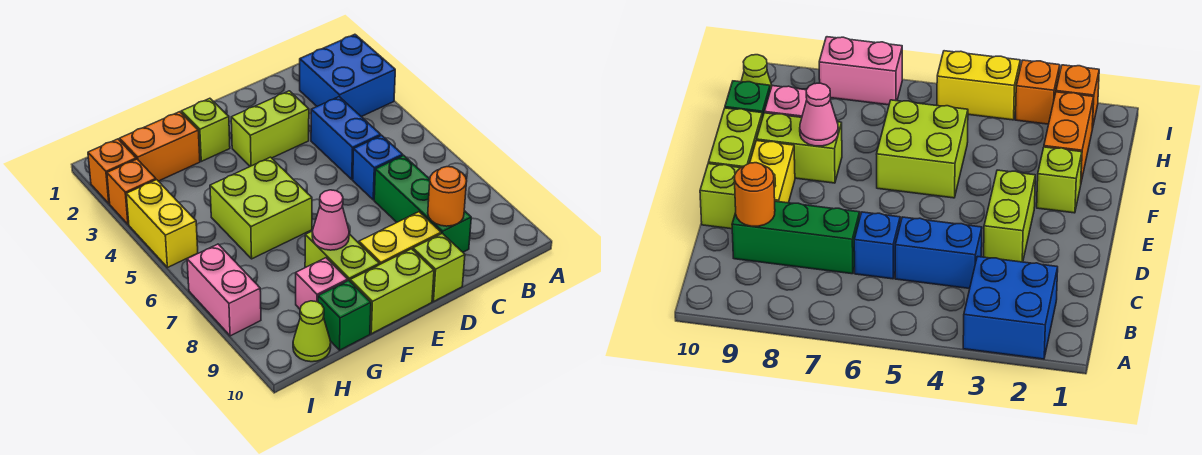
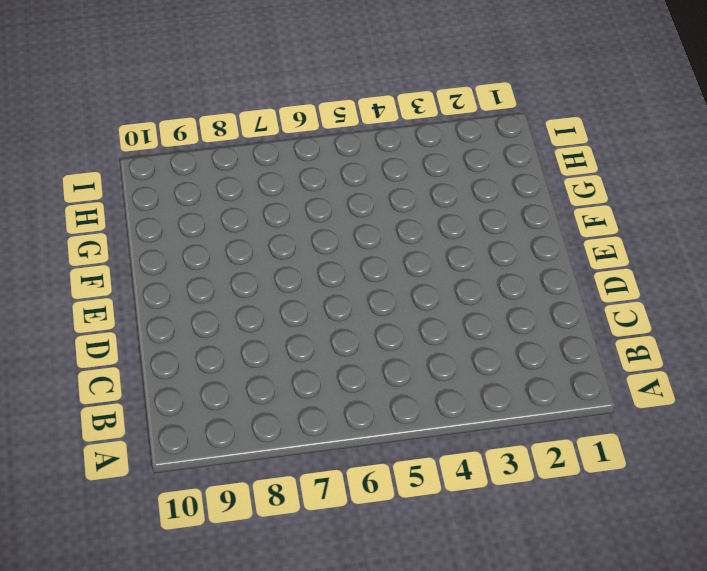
none -> blue brick A2:B3 level 1
none -> blue brick C4:C5 level 1
none -> blue brick C6 level 1

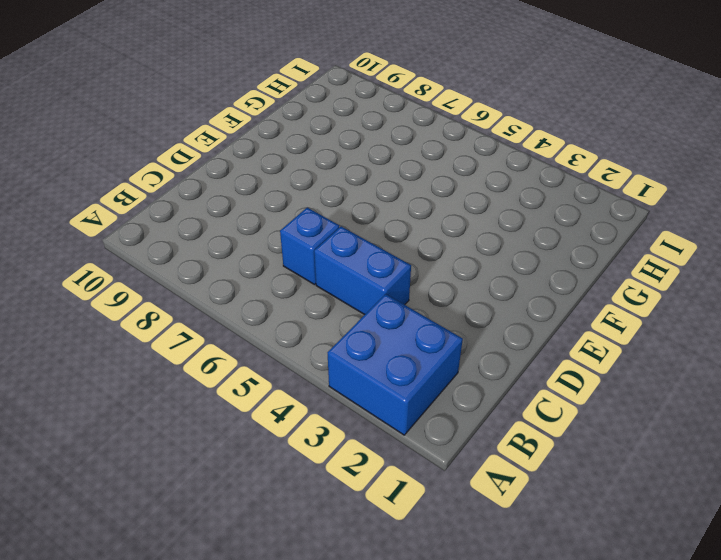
none -> green brick C7:C9 level 1
none -> lime brick D3:E3 level 1
none -> yellow brick D9:E9 level 1

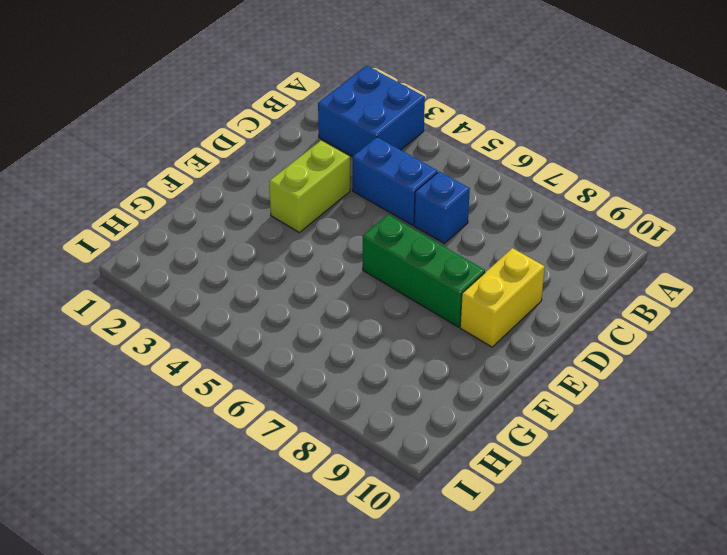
green brick E6:E8 level 1 -> green brick C7:C9 level 1
none -> lime brick D10 level 1
none -> lime brick E10:F10 level 1
none -> lime brick F2 level 1

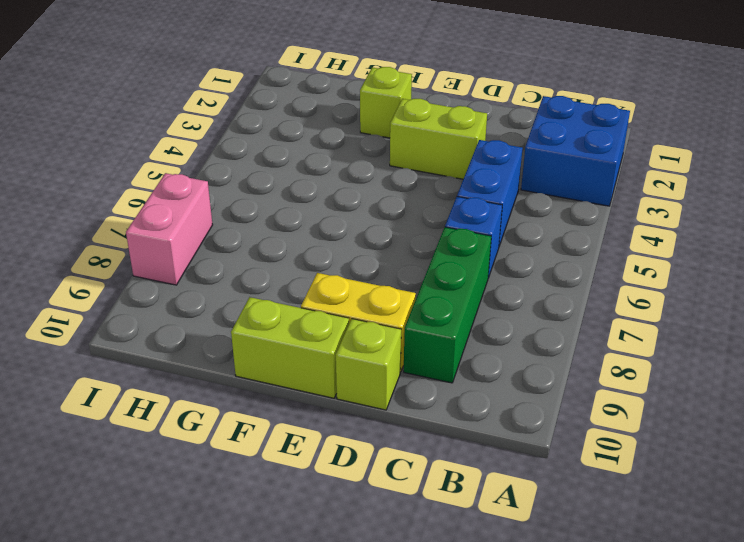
none -> lime brick F5:G6 level 1
none -> lime brick F8:F9 level 1
none -> orange brick G2:H2 level 1

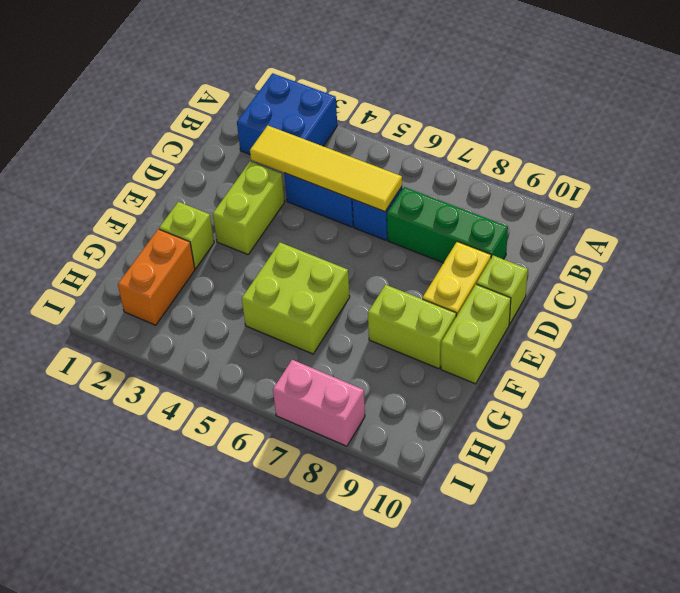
yellow tile C3:C6 level 2 -> none
none -> pink brick G9 level 1
none -> green brick G10 level 1
none -> lime cone H10 level 1

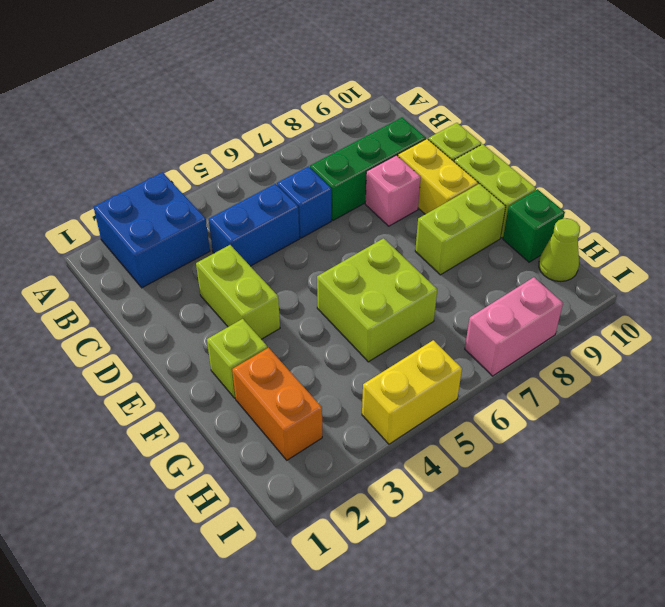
pink brick D8 level 1 -> pink brick G9 level 1
none -> orange brick I2 level 1
none -> orange brick I3 level 1
none -> orange round brick C9 level 2

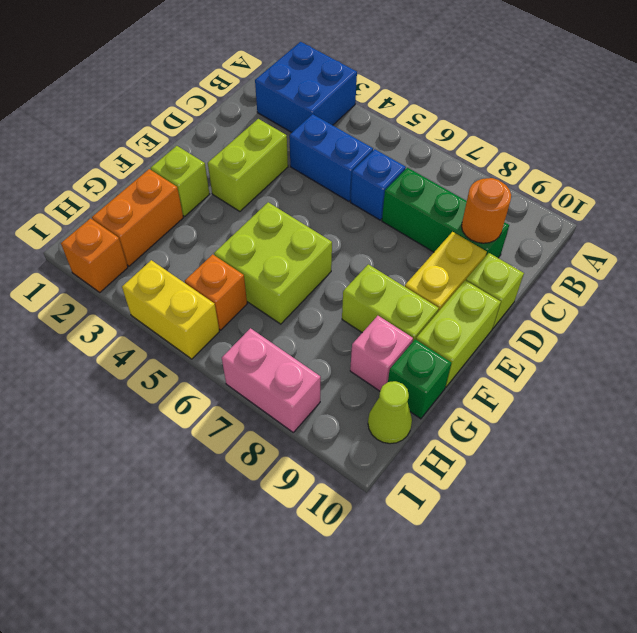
orange brick H5 level 1 -> orange brick I3 level 1
none -> pink cone F8 level 2

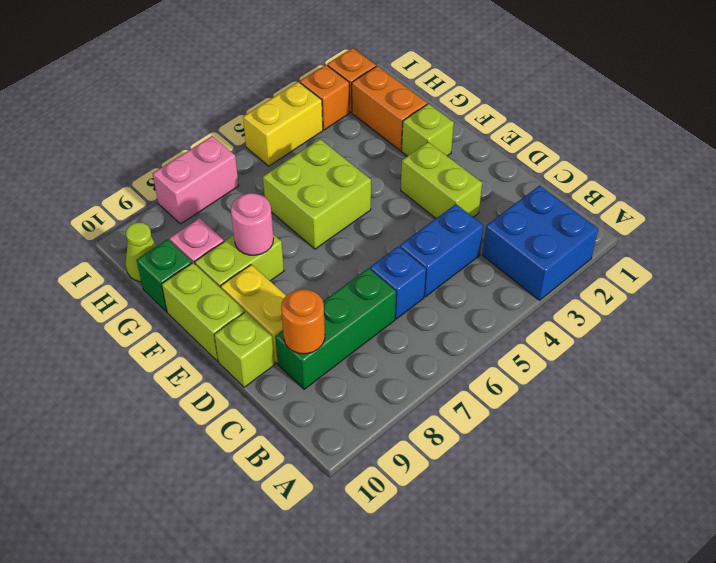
pink round brick F8 level 2 -> pink cone F8 level 2

